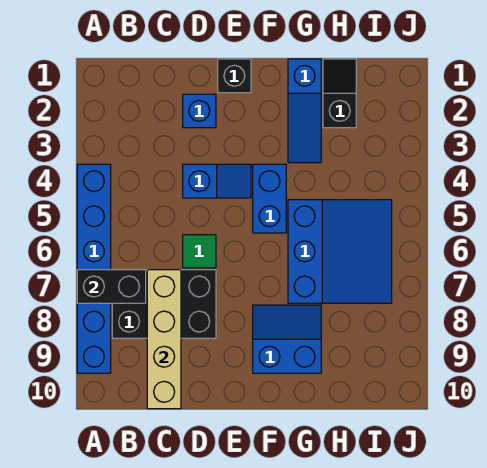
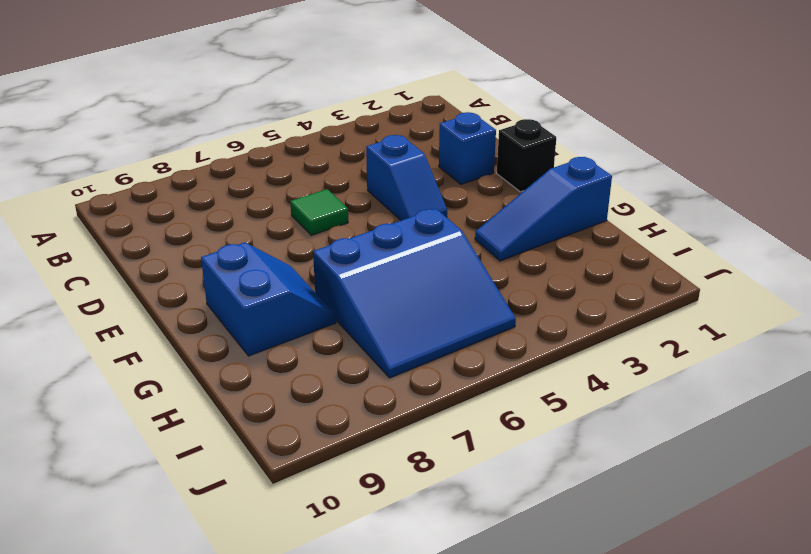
none -> blue brick A4:A9 level 1
none -> black brick B7:D8 level 1
none -> blue brick F4:F5 level 1

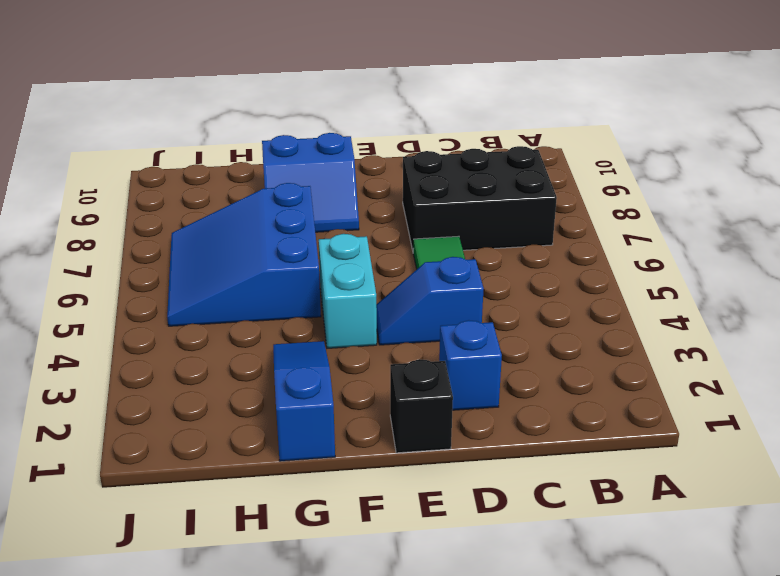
cyan brick F4:F5 level 1 -> blue brick F4:F5 level 1
none -> blue brick A4:A9 level 1
none -> black slope H1:H2 level 1 top 2
none -> black brick A7:B7 level 2

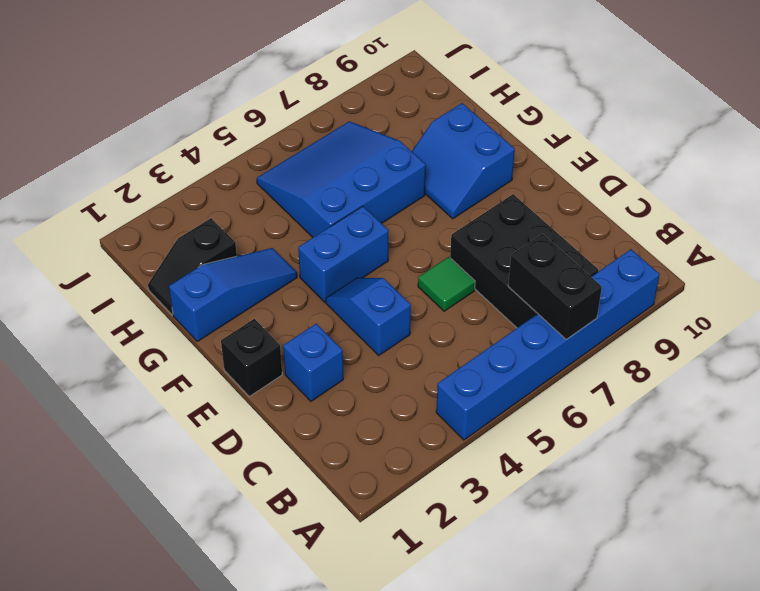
none -> tan brick C7:C10 level 2

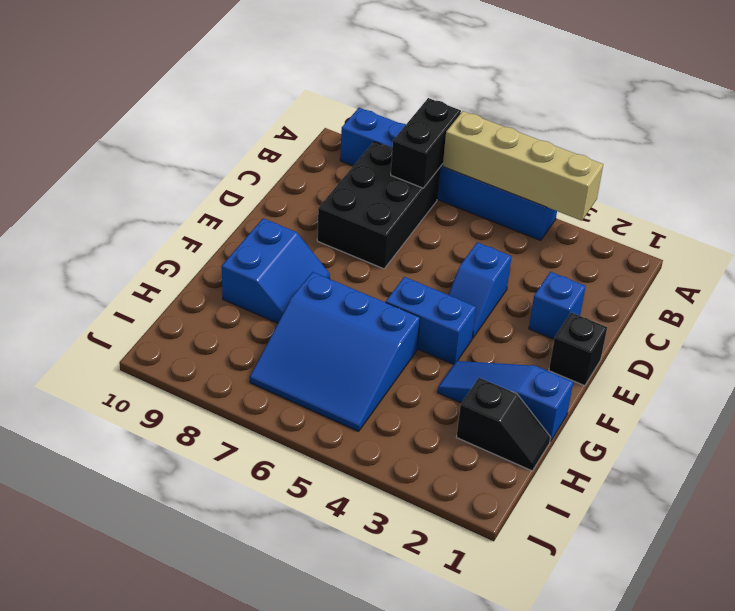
tan brick A3:A6 level 2 -> tan brick C7:C10 level 2
none -> green tile D6 level 1

